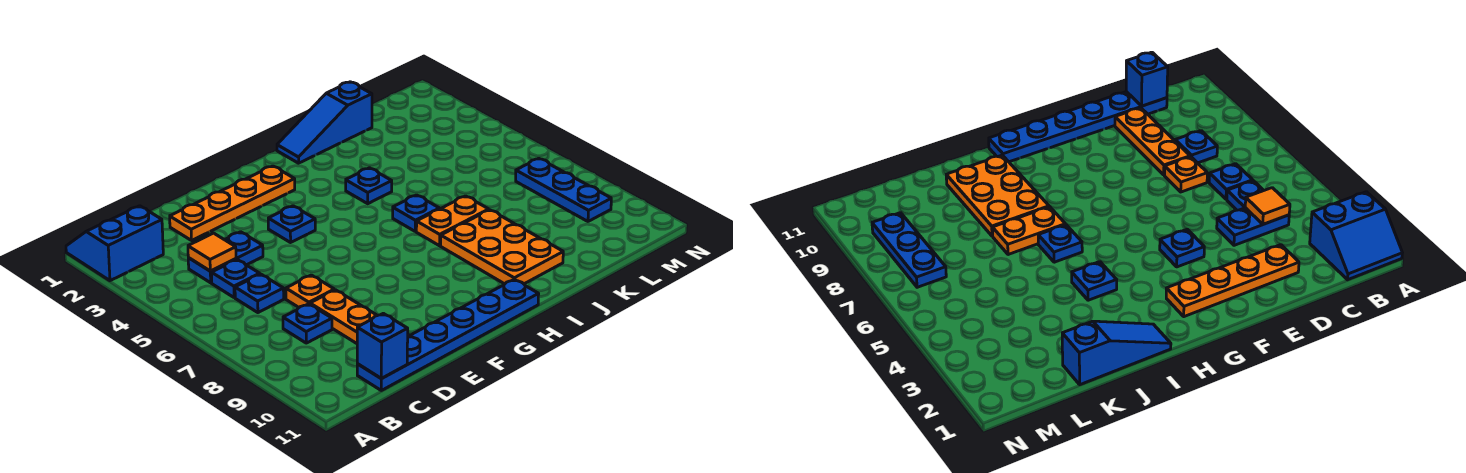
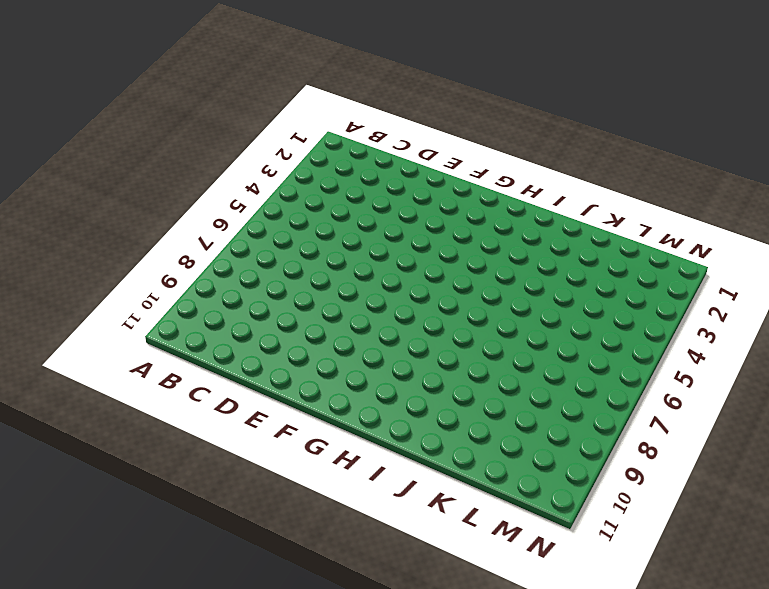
none -> blue slope A1:B2 level 1 top 2
none -> blue plate C4:D4 level 1
none -> blue plate C5 level 1

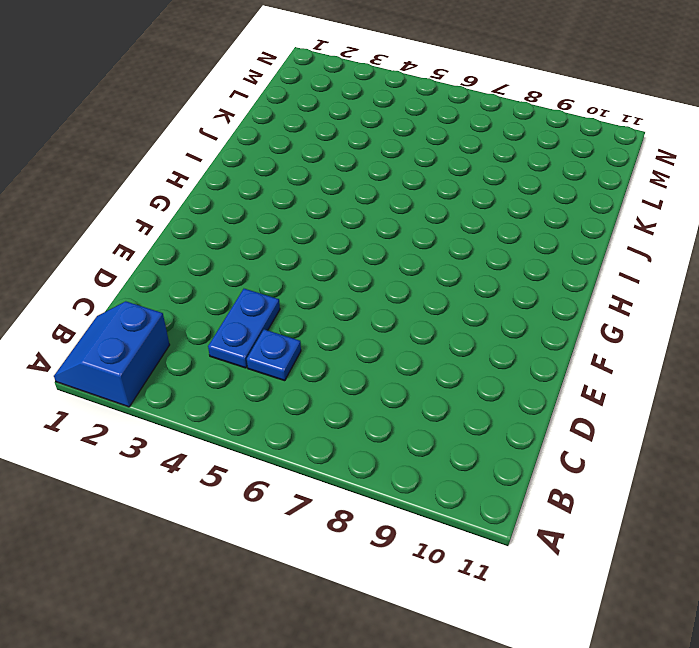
none -> blue plate C6 level 1
none -> blue plate C8 level 1
none -> blue plate C11:H11 level 1

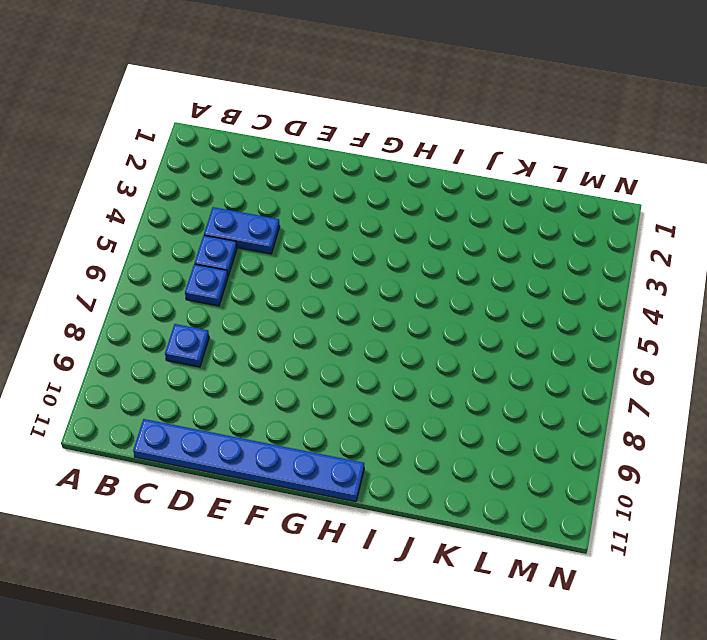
none -> blue slope A1:B2 level 1 top 2
none -> orange plate D2:G2 level 1
none -> orange plate D7 level 1

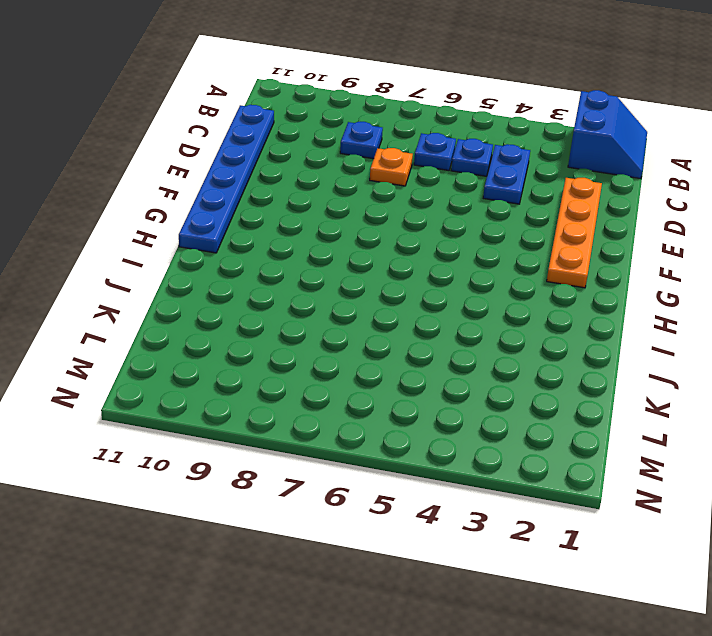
none -> orange plate D8:D10 level 1
none -> blue plate F4 level 1
none -> blue slope I1:K1 level 1 top K

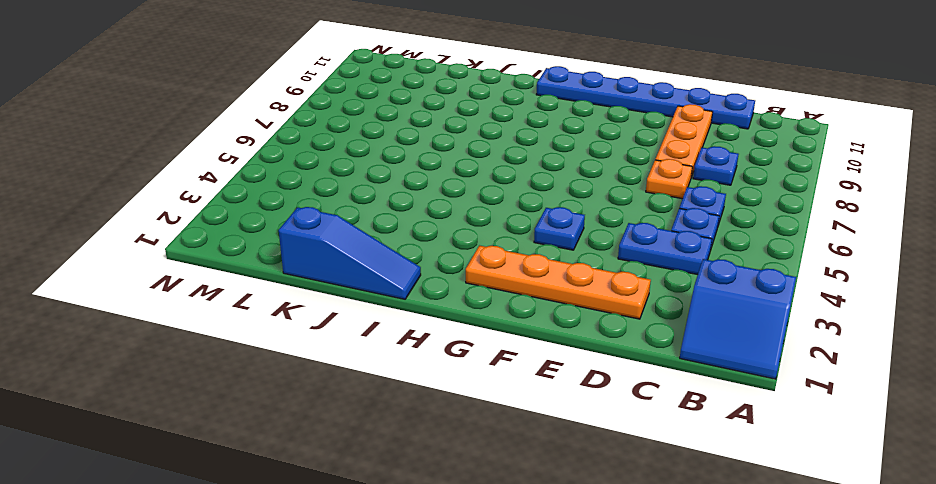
none -> blue plate I4 level 1
none -> blue plate I6 level 1
none -> orange plate I7:J7 level 1

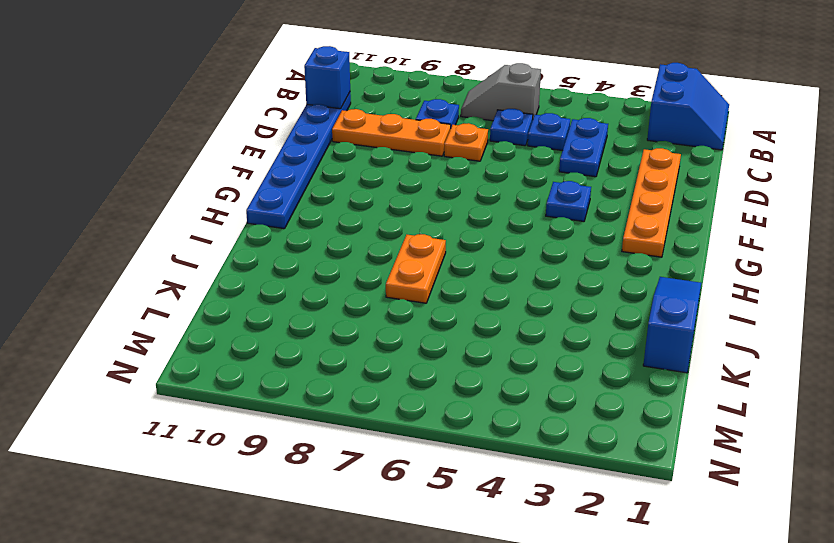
grey slope B6:B7 level 1 top 6 -> none
none -> blue plate I4 level 1
none -> blue plate I6 level 1
none -> orange plate I8:J10 level 1

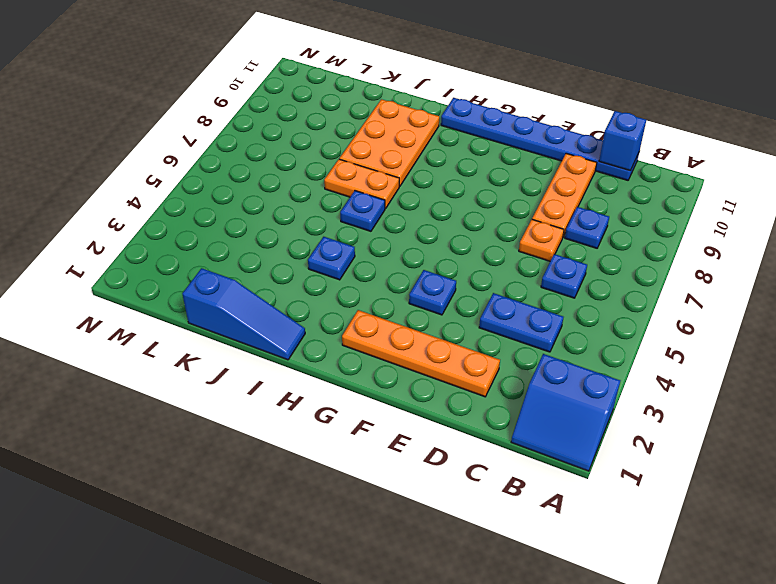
none -> blue plate C5 level 1
none -> blue plate M7:M9 level 1
none -> orange tile C4 level 2

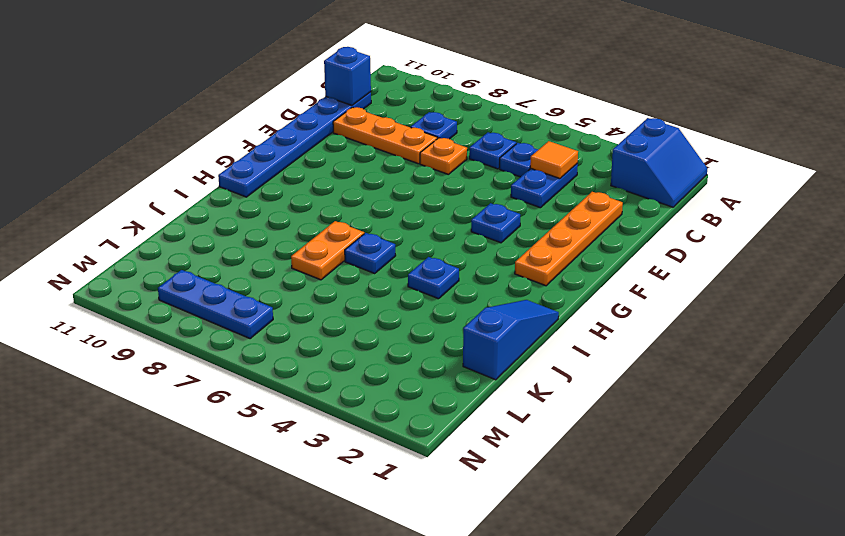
none -> orange plate I8:J10 level 1

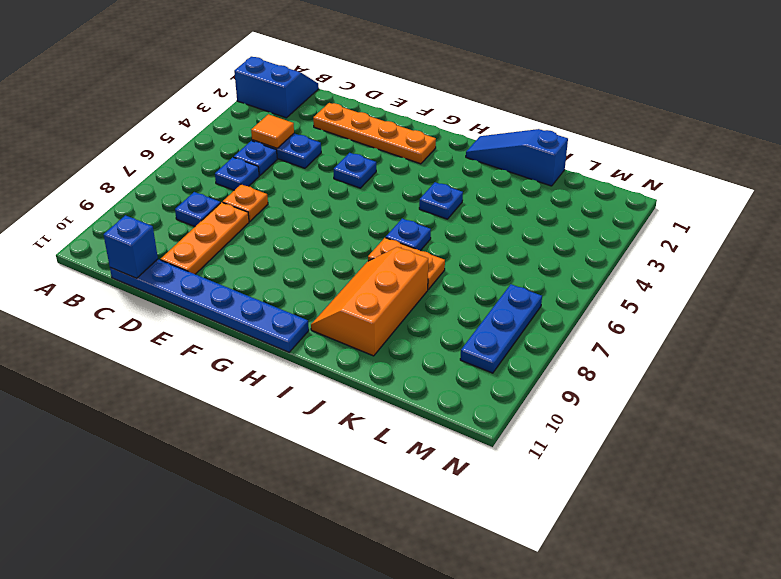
orange slope I8:J10 level 1 top J -> orange plate I8:J10 level 1

